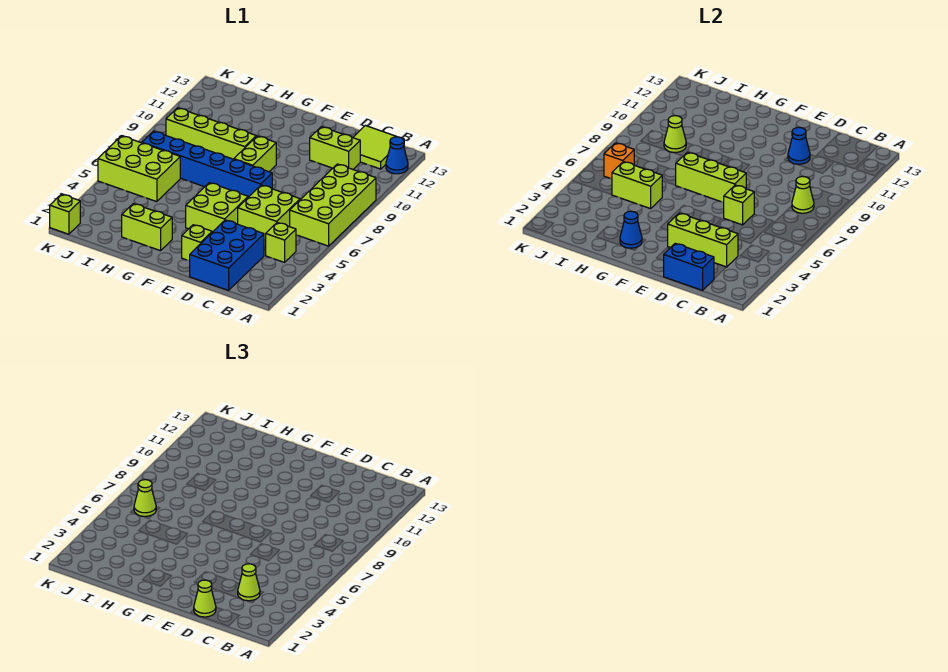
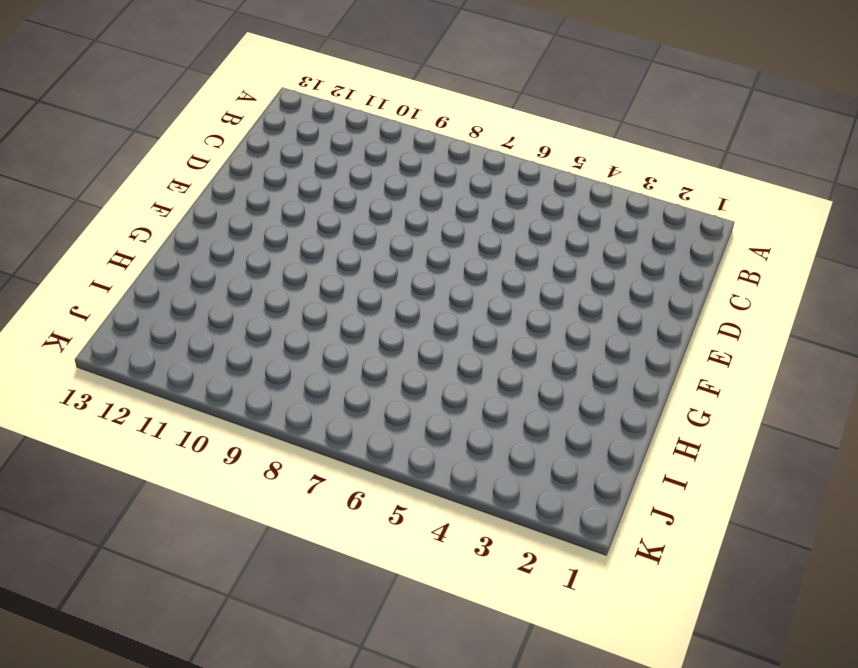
none -> lime brick A6:B9 level 1
none -> blue cone A12 level 1
none -> lime brick B4 level 1

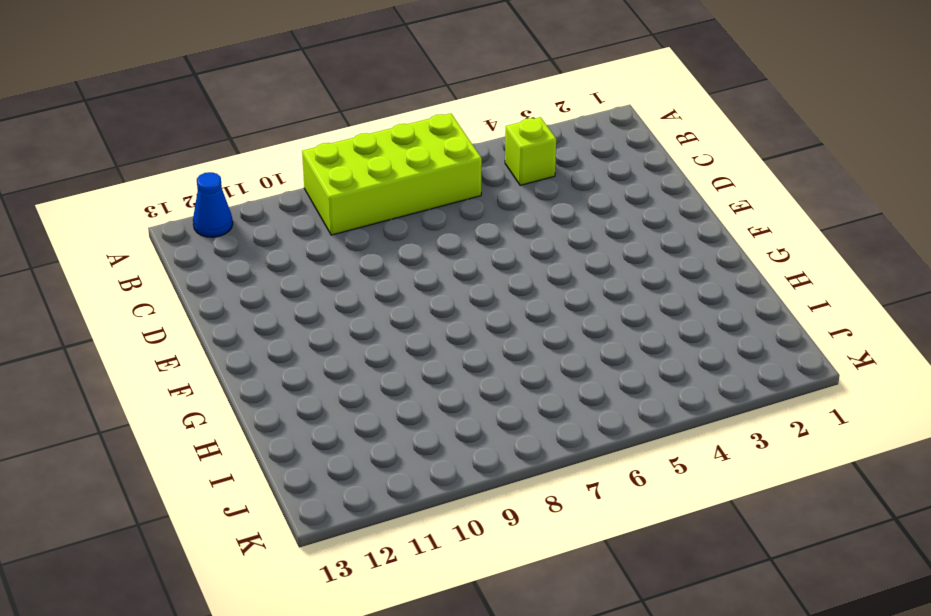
none -> lime tile B12:C13 level 1
none -> blue brick C1:D3 level 1
none -> lime brick C5:D6 level 1

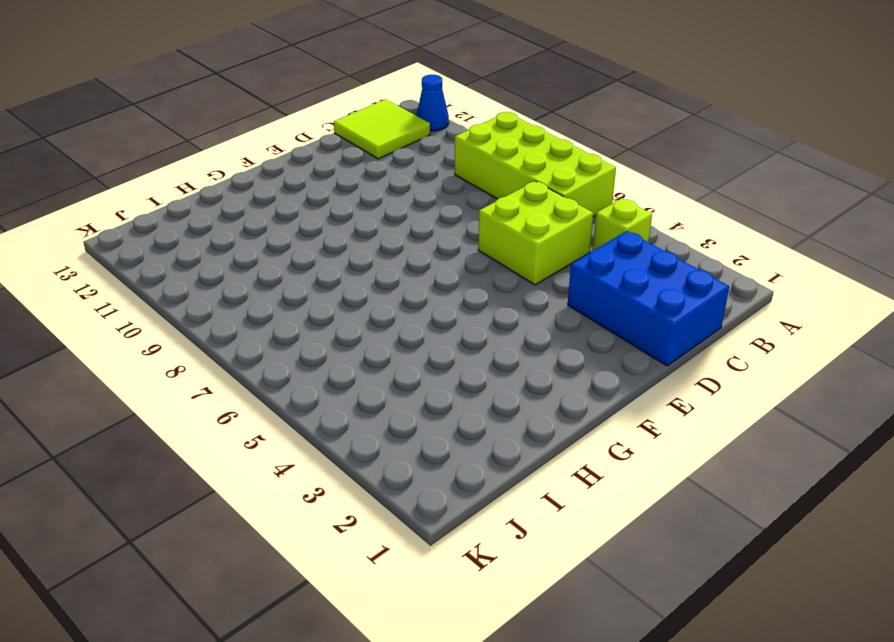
none -> lime brick C11:D11 level 1
none -> lime brick E2 level 1
none -> lime brick E4:F5 level 1

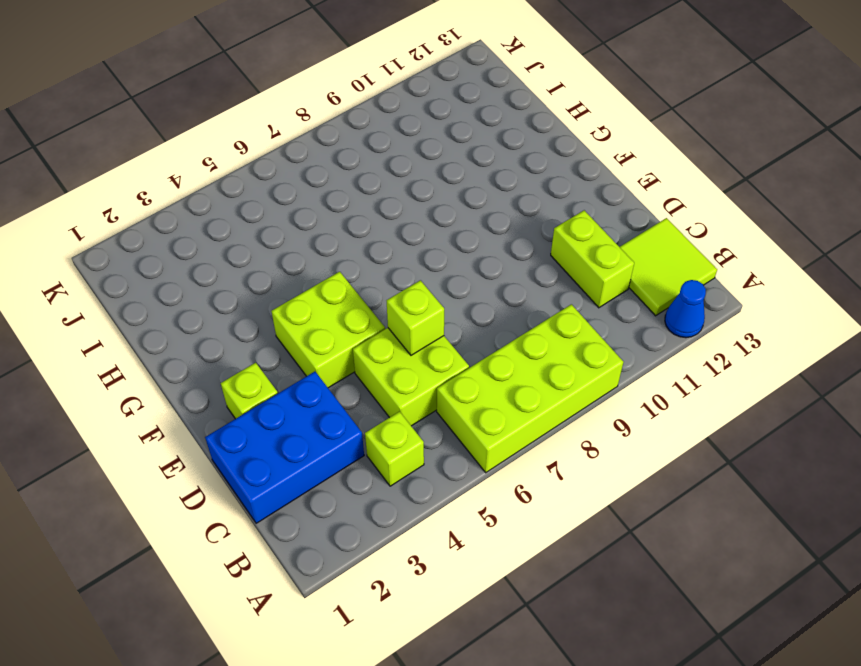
none -> blue brick E7:J7 level 1
none -> lime brick F8:F9 level 1
none -> lime brick G2:H2 level 1

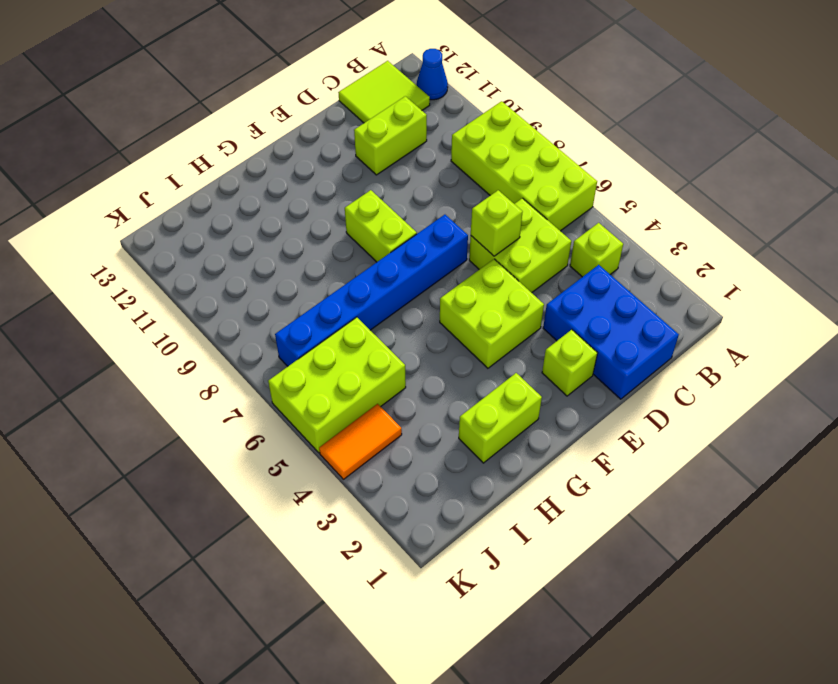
orange tile J4:K4 level 1 -> none
none -> lime brick G9:J9 level 1
none -> lime brick K1 level 1
none -> lime cone B8 level 2

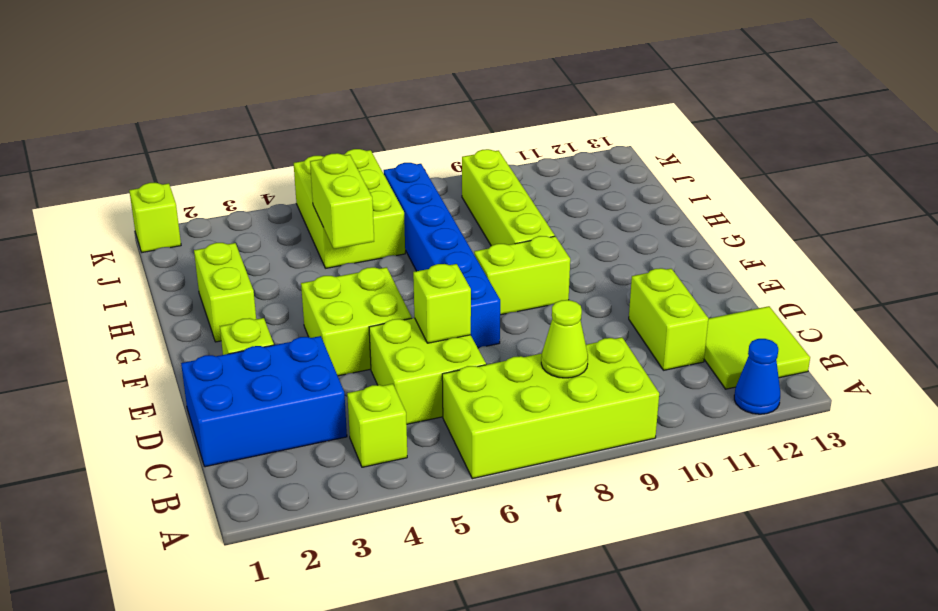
none -> blue brick C1:D1 level 2
none -> lime brick C3:E3 level 2
none -> blue cone D11 level 2

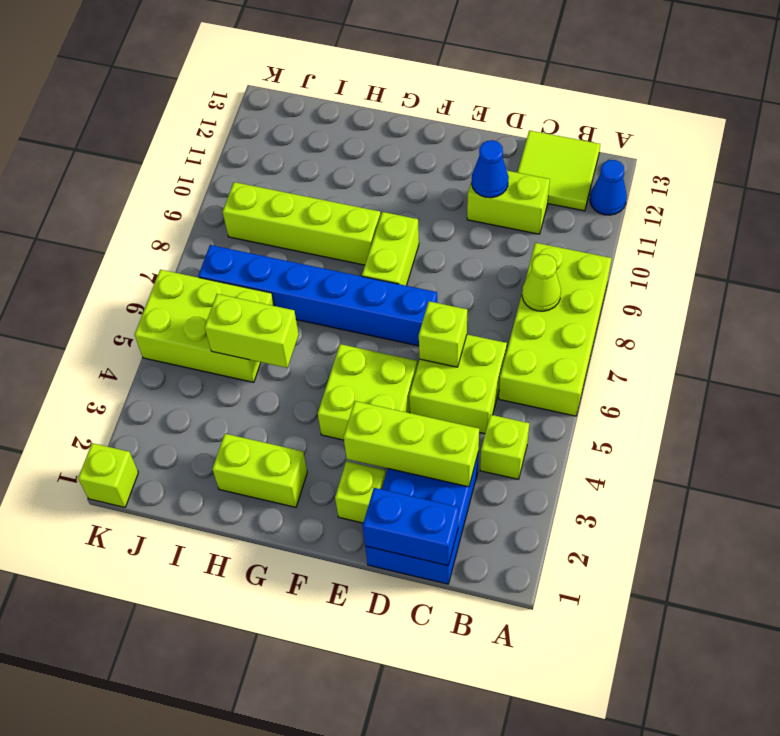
none -> lime brick E7:G7 level 2
none -> blue cone G2 level 2
none -> lime cone I9 level 2

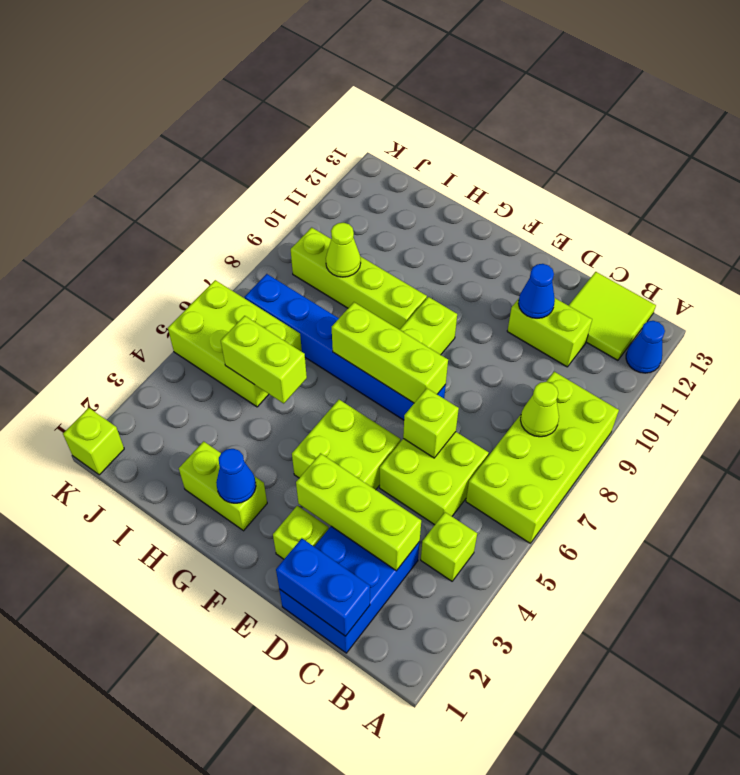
none -> orange brick J6 level 2
none -> lime cone C3 level 3
none -> lime cone D1 level 3

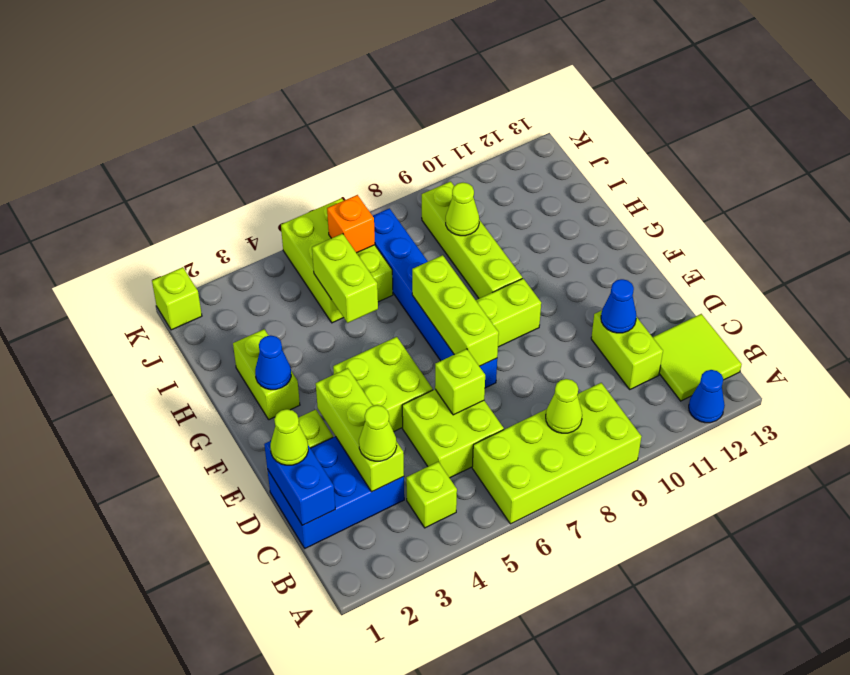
none -> lime cone J6 level 3

